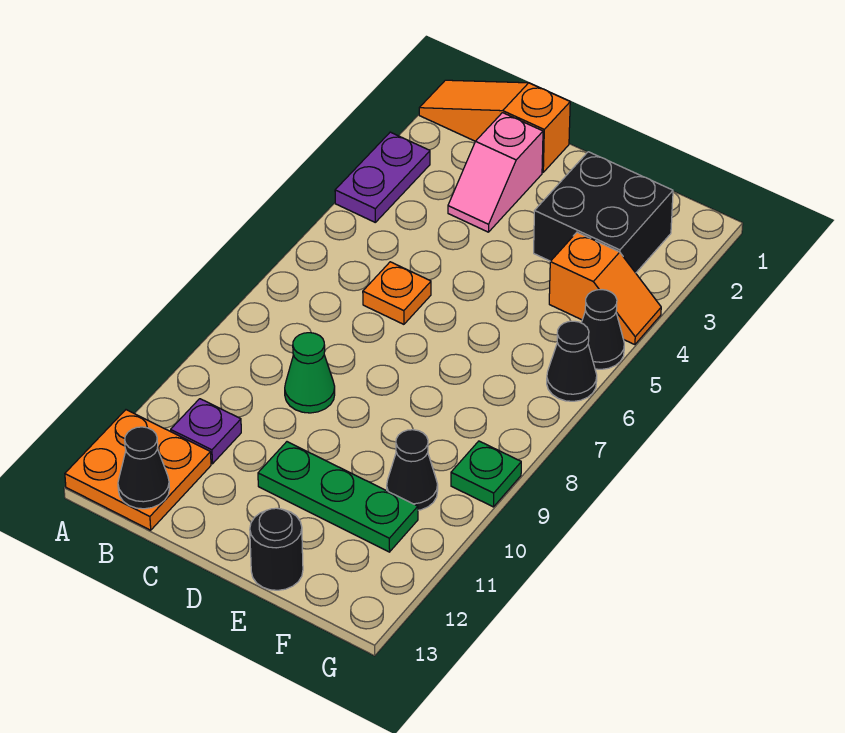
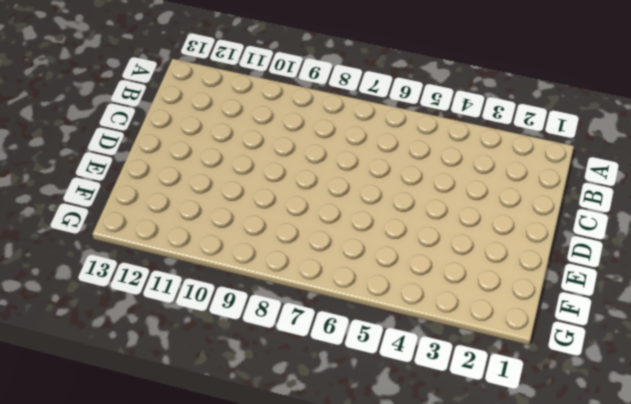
none -> orange slope A1:C1 level 1 top C
none -> purple plate A3:A4 level 1
none -> orange plate A12:B13 level 1

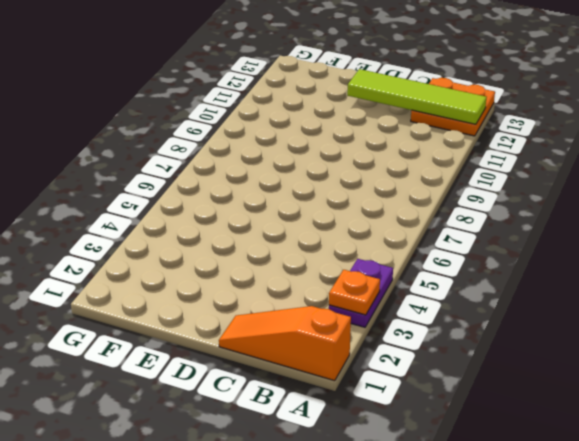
orange slope A1:C1 level 1 top A -> orange slope A1:C1 level 1 top C
orange plate A3 level 2 -> orange plate C6 level 1
lime tile A12:D12 level 2 -> none
none -> purple plate B11 level 1
none -> pink slope C2:C3 level 1 top 2
none -> green cone C9 level 1

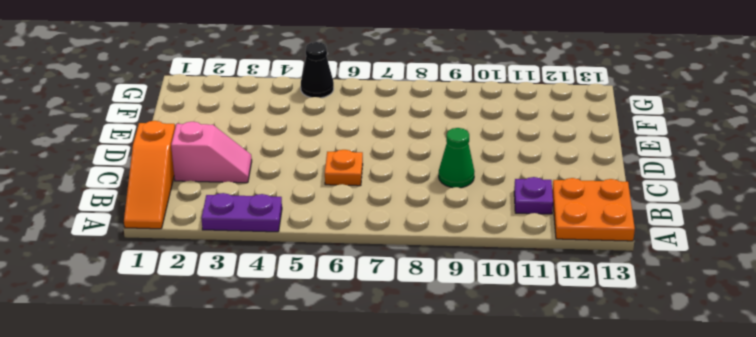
none -> green plate D11:F11 level 1
none -> black brick E2:F3 level 1
none -> black round brick E13 level 1

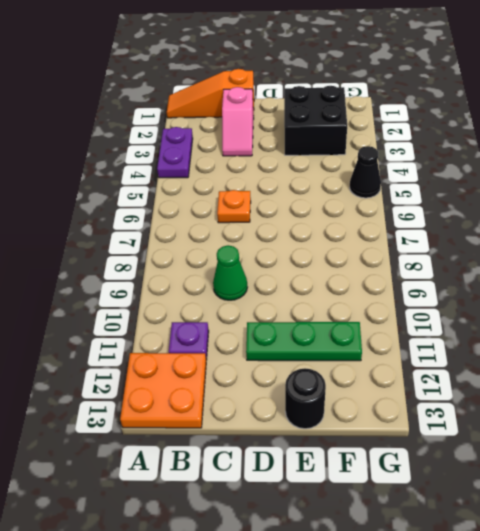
none -> orange slope F4:G4 level 1 top F
none -> black cone F10 level 1
none -> black cone G6 level 1

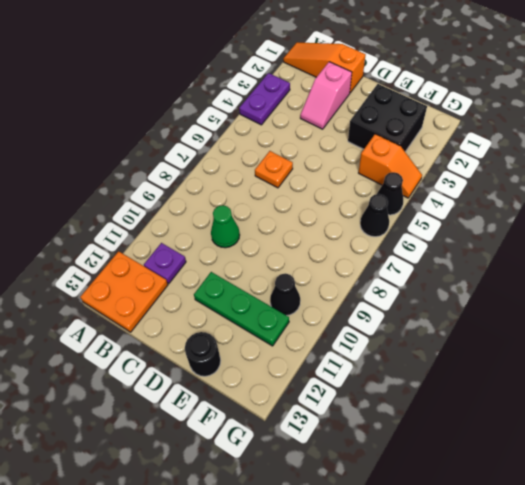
none -> green plate G9 level 1
none -> black cone B13 level 2

